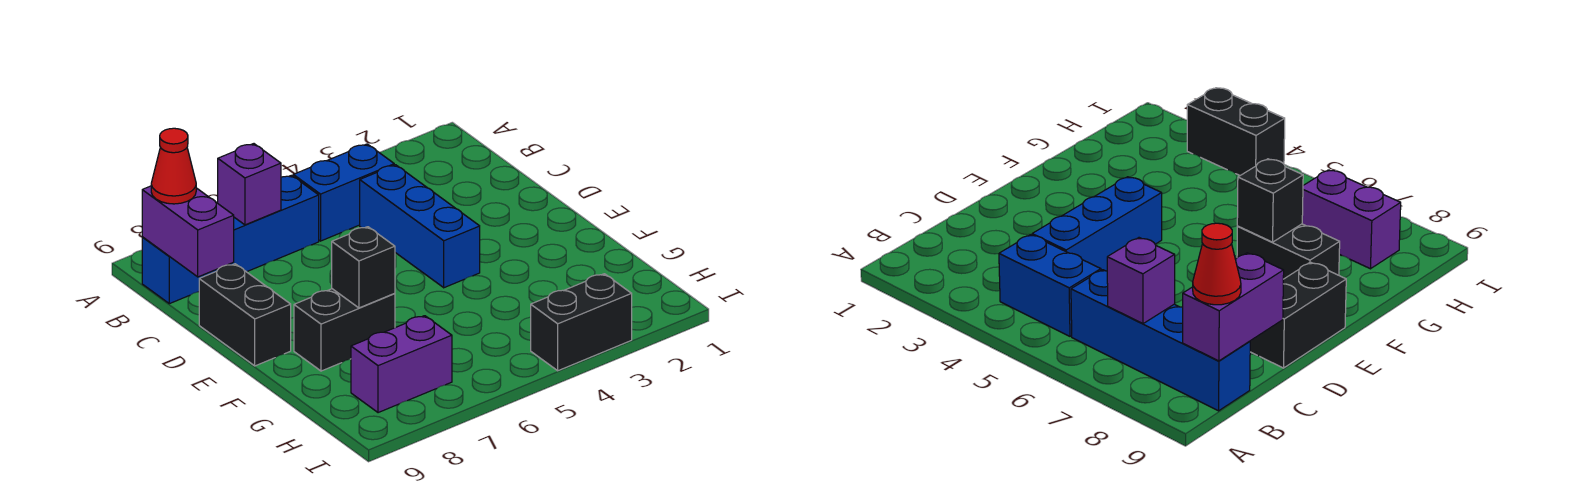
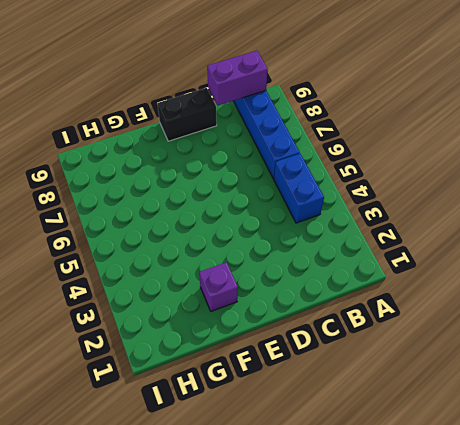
purple brick F2 level 1 -> purple brick B7 level 2
none -> blue brick C4:E4 level 1
none -> black brick F7:F8 level 1

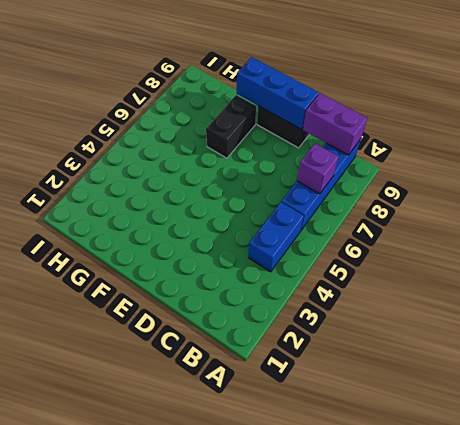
blue brick D9:F9 level 2 -> blue brick C4:E4 level 1
none -> purple brick H7:H8 level 1
none -> black brick I3:I4 level 1

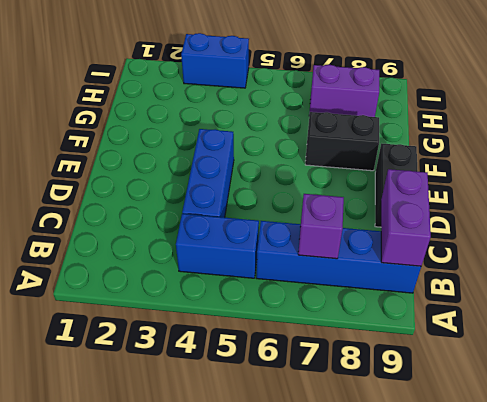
blue brick I3:I4 level 1 -> black brick I3:I4 level 1
none -> black brick F7 level 2
none -> red cone B9 level 3

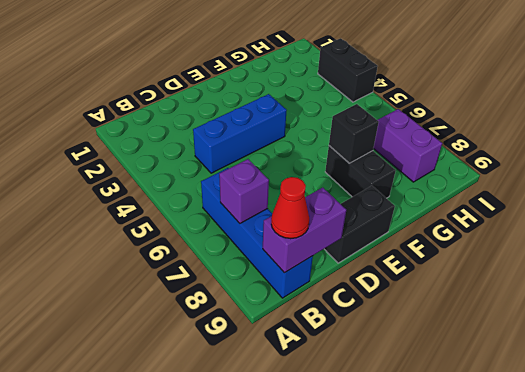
none -> blue brick B4:B5 level 1

